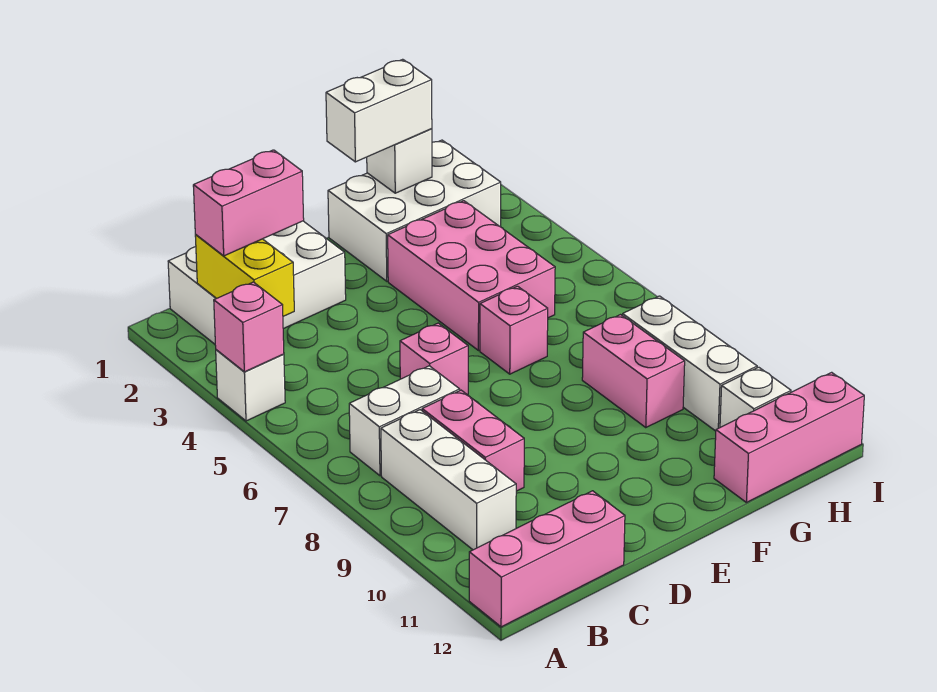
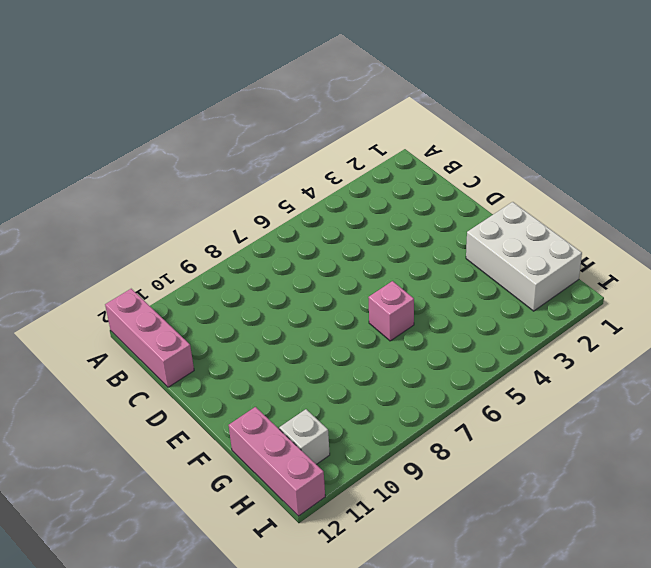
none -> white brick A4 level 1
none -> white brick B1:D2 level 1
none -> white brick B7:C7 level 1

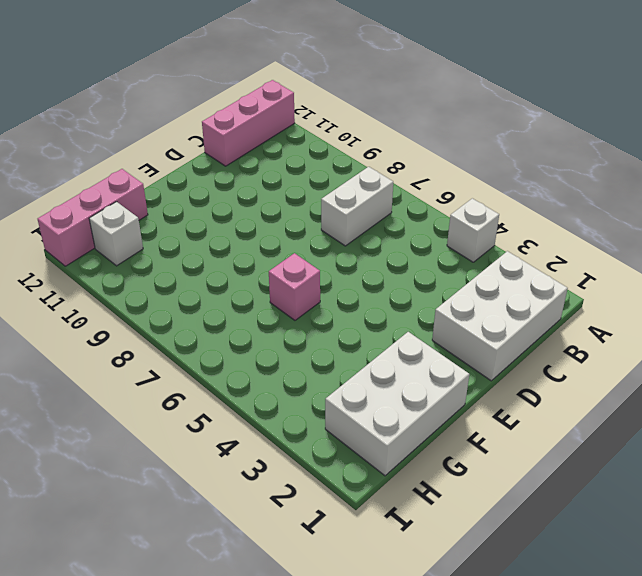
none -> white brick B8:B10 level 1
none -> pink brick C8:C9 level 1
none -> pink brick D6 level 1

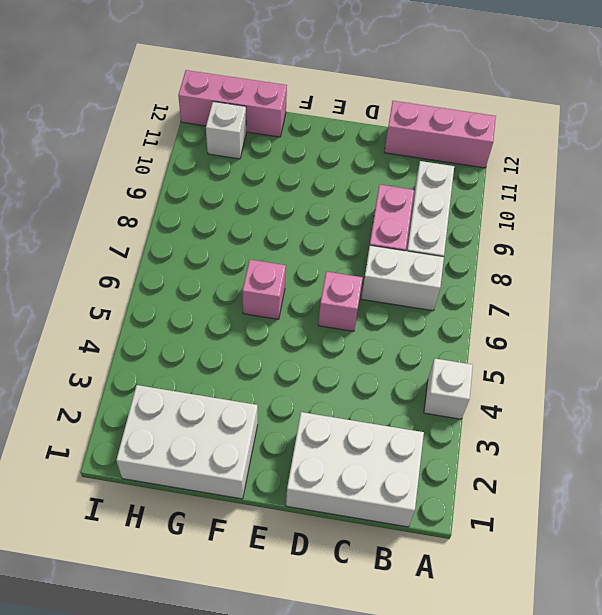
none -> pink brick F3:G5 level 1
none -> pink brick G8:G9 level 1
none -> white brick H8:H10 level 1

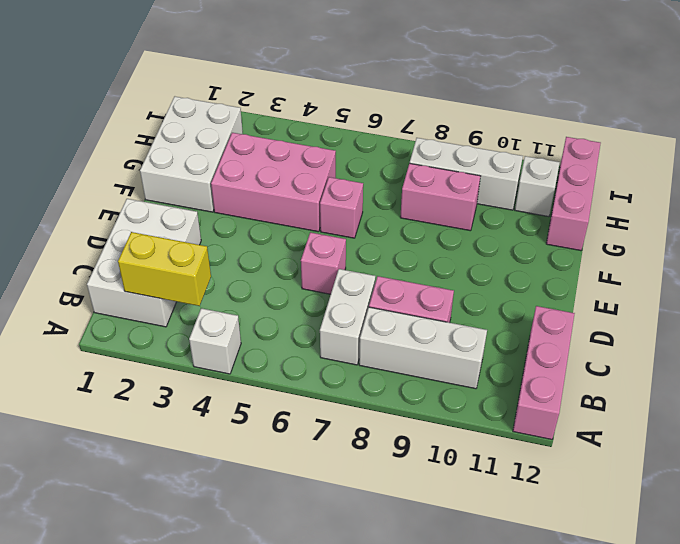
none -> pink brick A4 level 2
none -> white brick G1 level 2
none -> pink brick B2:C2 level 3

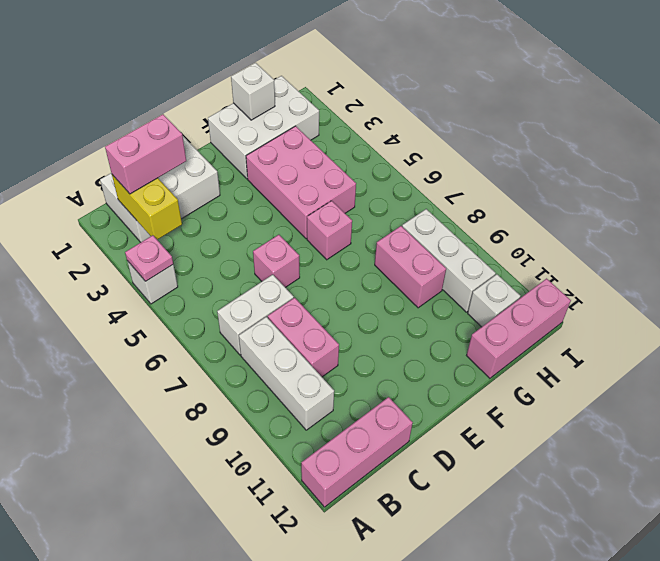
pink plate A4 level 2 -> pink brick A4 level 2
none -> white brick F1:G1 level 3

